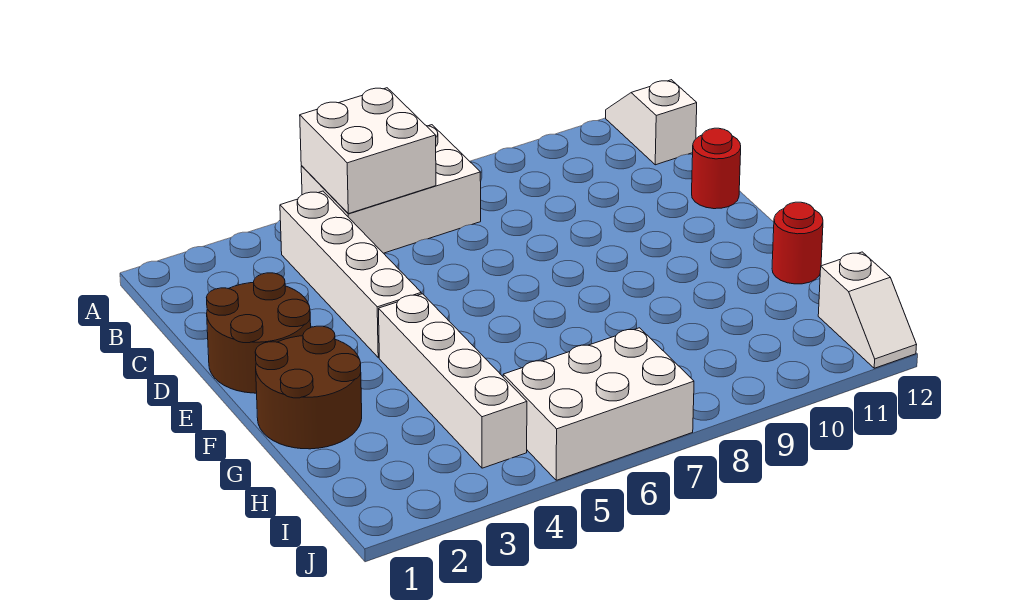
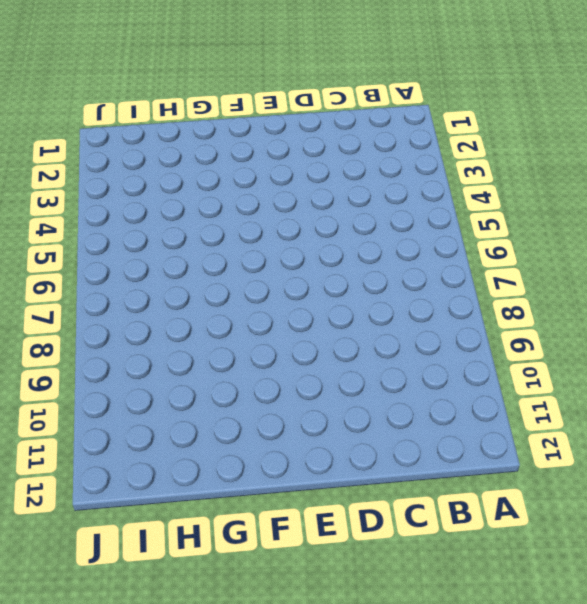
none -> white brick A5:B7 level 1
none -> white slope A12:B12 level 1 top B

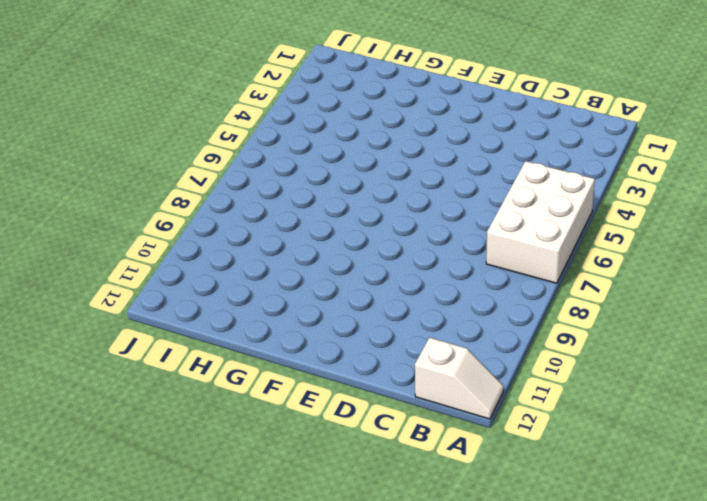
none -> white brick B4:E4 level 1
none -> brown round brick D1:E2 level 1

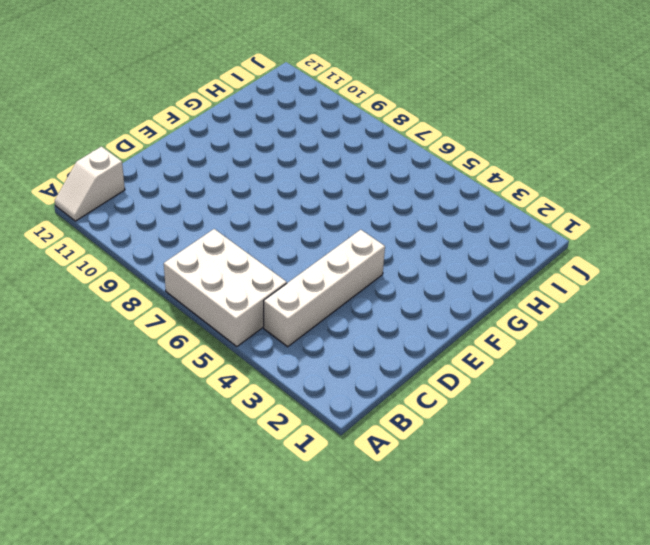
none -> brown round brick D1:E2 level 1
none -> red round brick D12 level 1

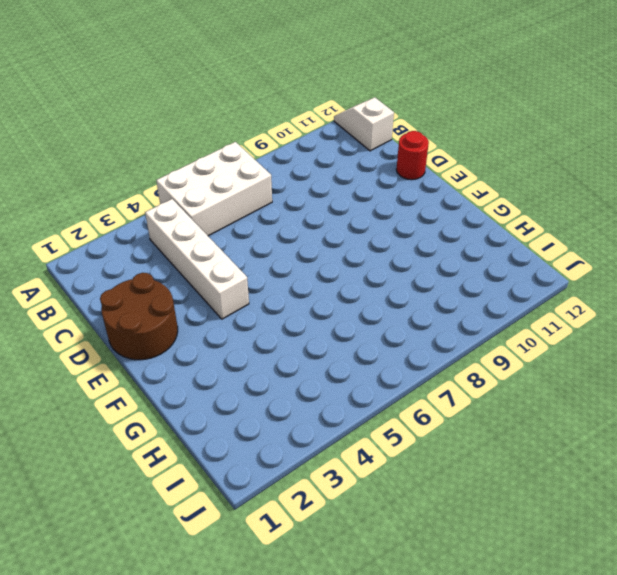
none -> brown round brick F1:G2 level 1
none -> white brick F4:I4 level 1

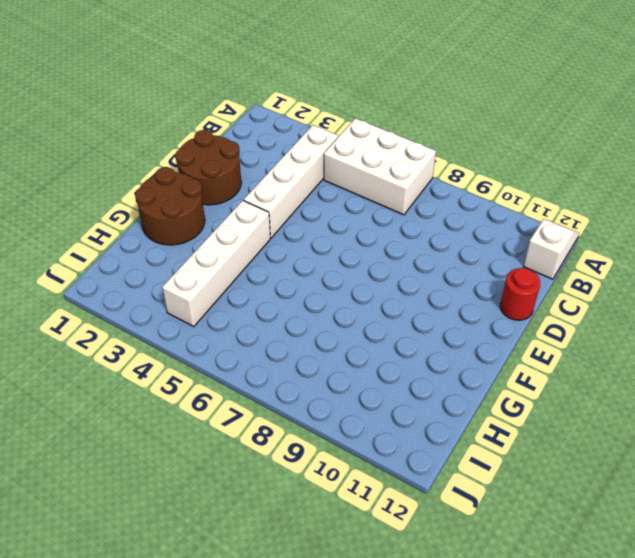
none -> red round brick G12 level 1
none -> white brick I5:J7 level 1

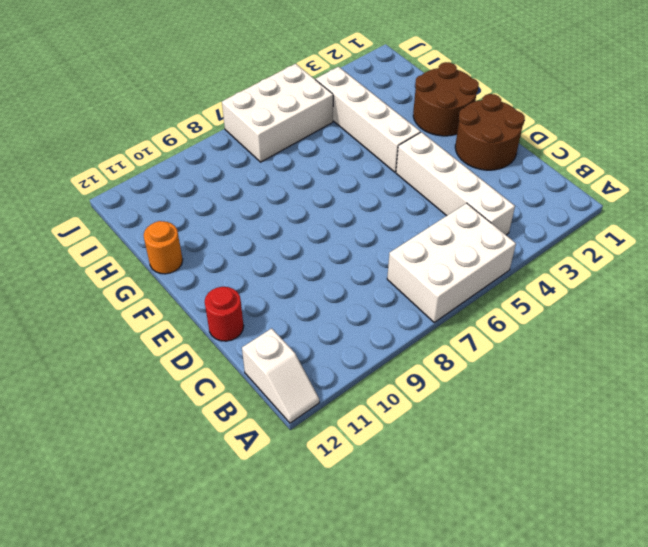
orange round brick G12 level 1 -> red round brick G12 level 1
none -> white slope I12:J12 level 1 top I
none -> white brick A5:B6 level 2

